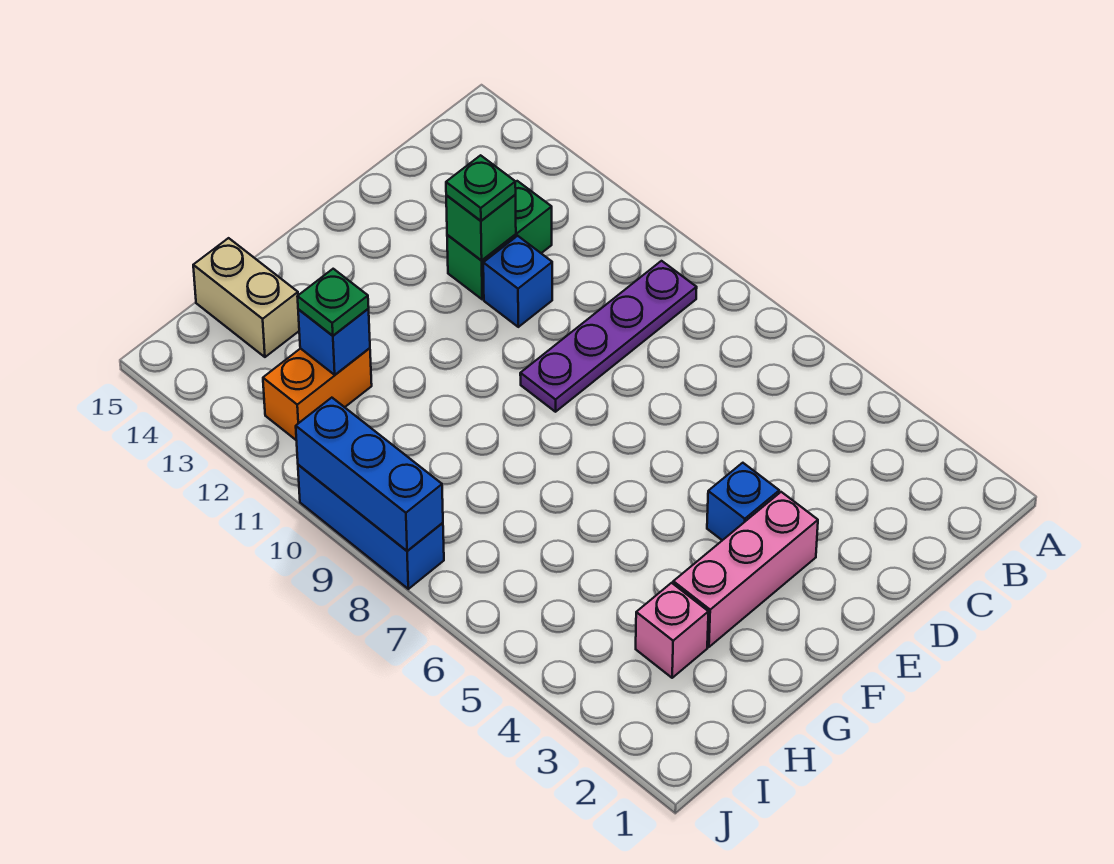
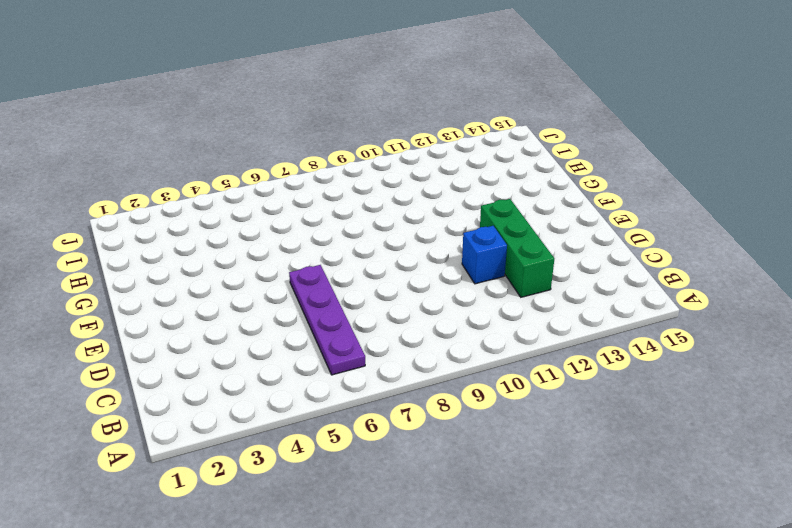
purple plate B6:E6 level 1 -> purple plate B9:E9 level 1
green brick C12:E12 level 1 -> green brick C12:D12 level 1
none -> pink brick E3:G3 level 1
none -> blue brick E4 level 1
none -> pink brick H3 level 1

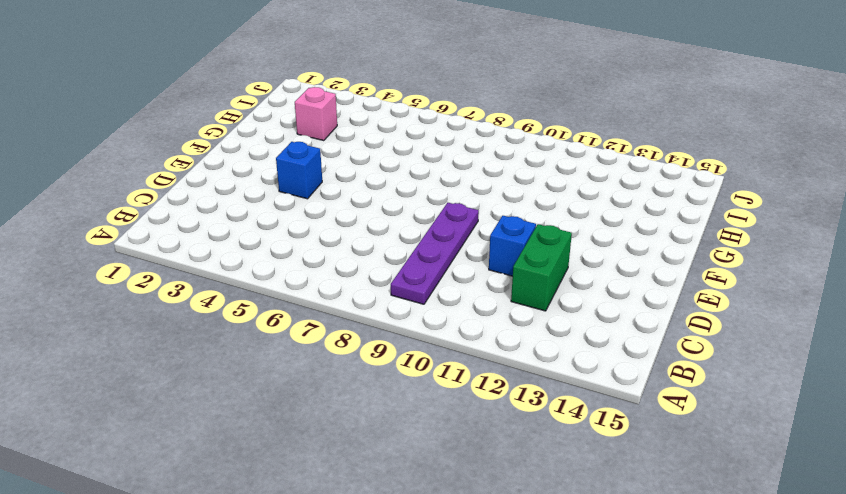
none -> pink brick E3:G3 level 1
none -> orange brick H12:I12 level 1
none -> tan brick H14:H15 level 1

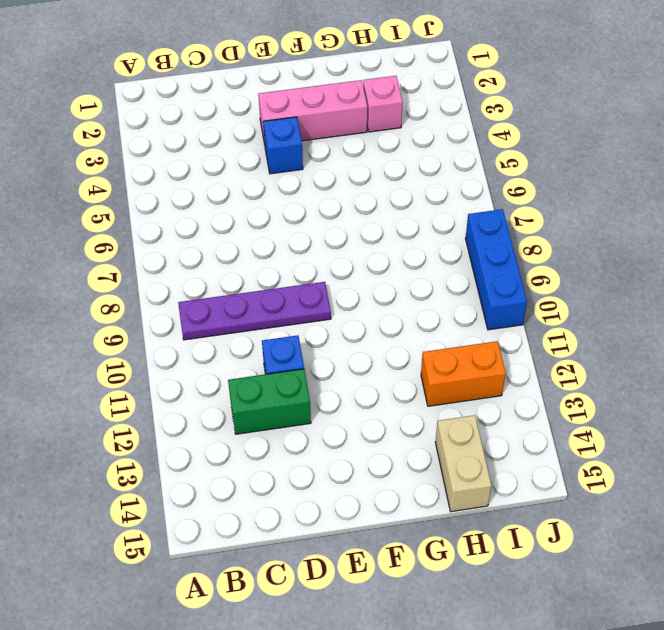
none -> green brick D12 level 2
none -> blue brick H12 level 2
none -> blue brick J8:J10 level 2

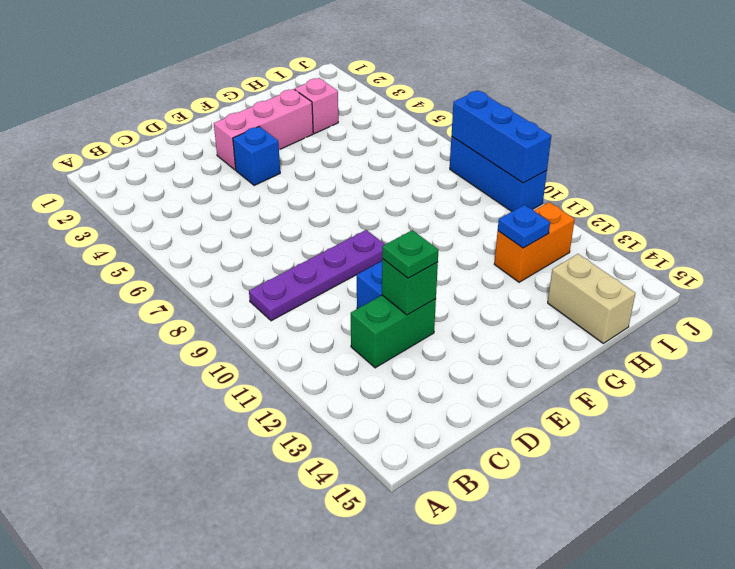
blue plate H12 level 2 -> blue brick H12 level 2
none -> green plate H12 level 3

